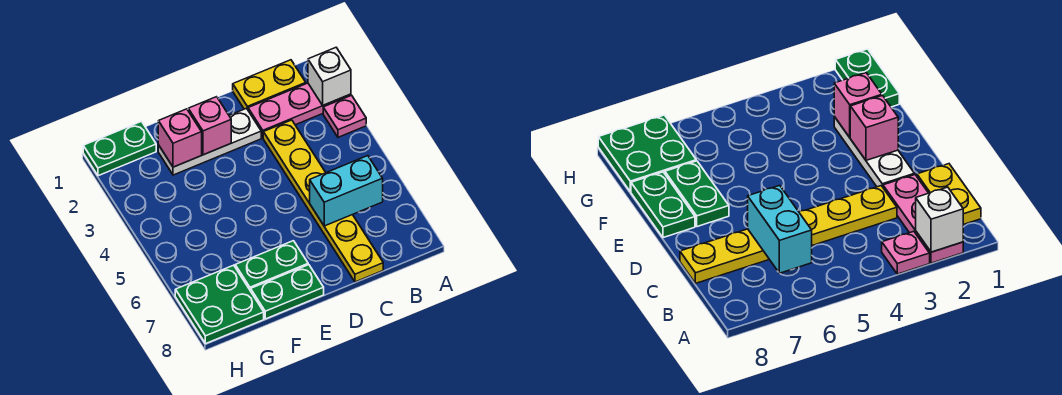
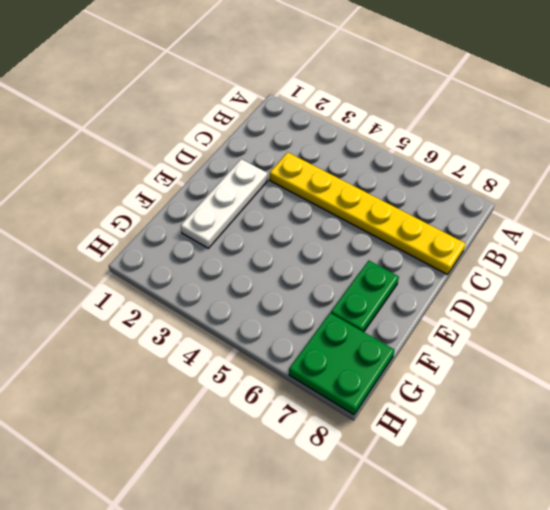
none -> pink plate A2:C2 level 1
none -> pink plate A3 level 1
none -> yellow plate B1:C1 level 1

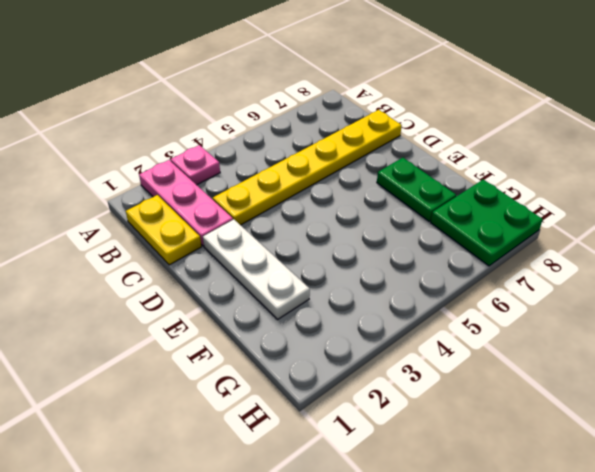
none -> green plate E8:F8 level 1
none -> green plate G1:H1 level 1
none -> white brick A2 level 2

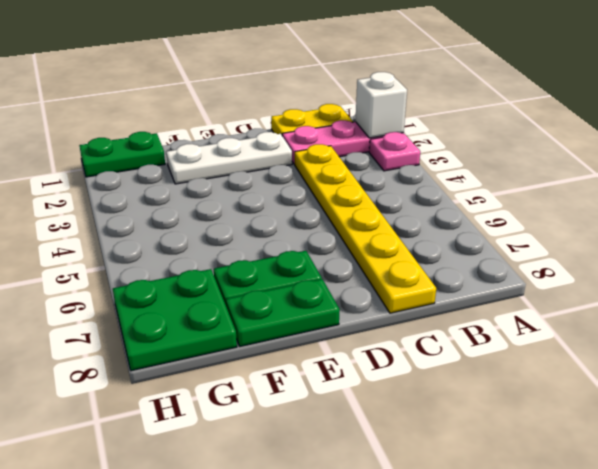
none -> cyan brick B6:C6 level 2
none -> pink brick E2 level 2
none -> pink brick F2 level 2

